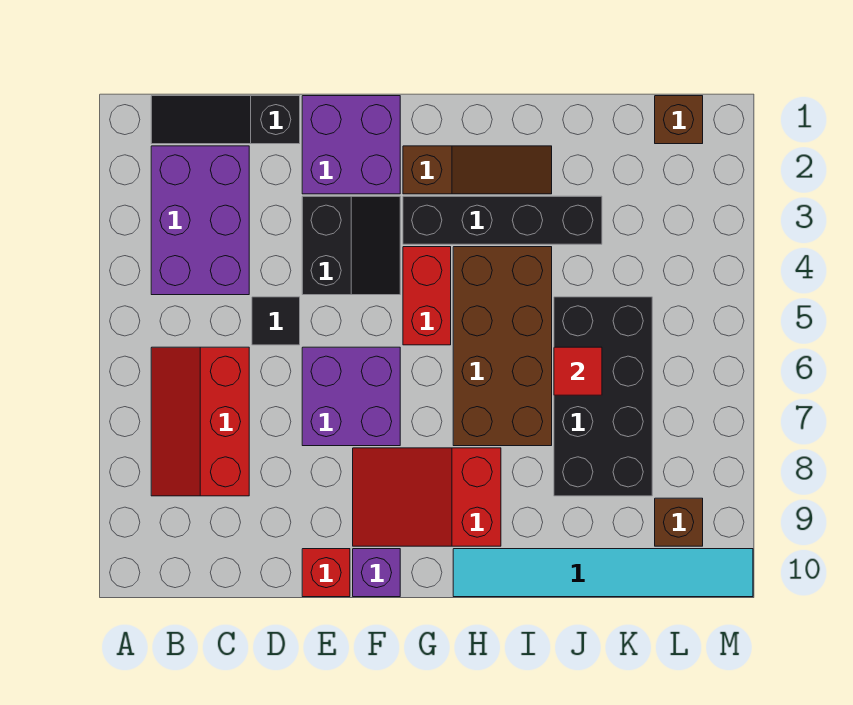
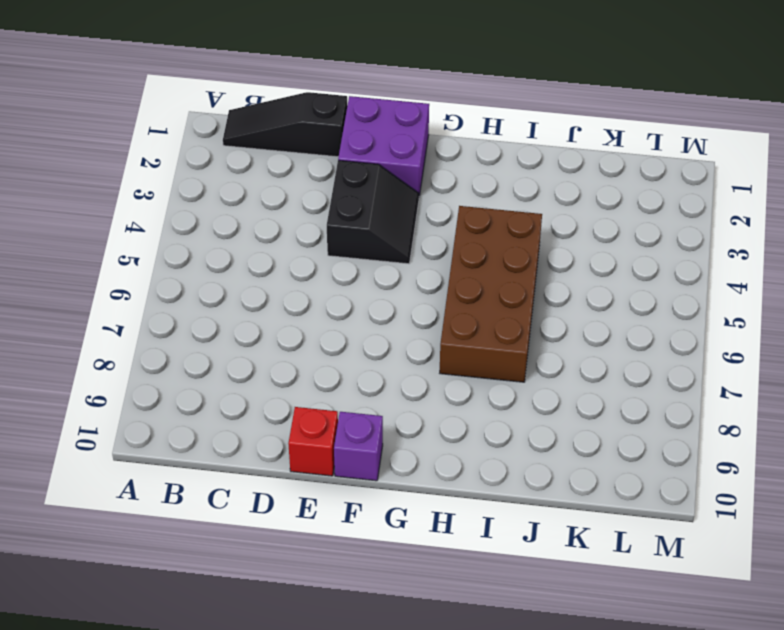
none -> purple brick B2:C4 level 1
none -> red slope B6:C8 level 1 top C
none -> black tile D5 level 1

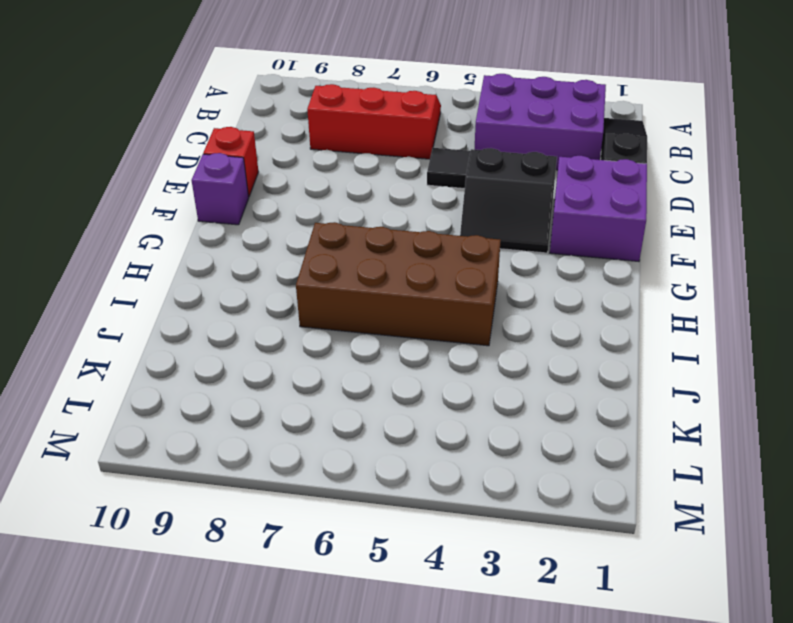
none -> purple brick E6:F7 level 1
none -> red slope F8:H9 level 1 top H
none -> brown slope G2:I2 level 1 top G

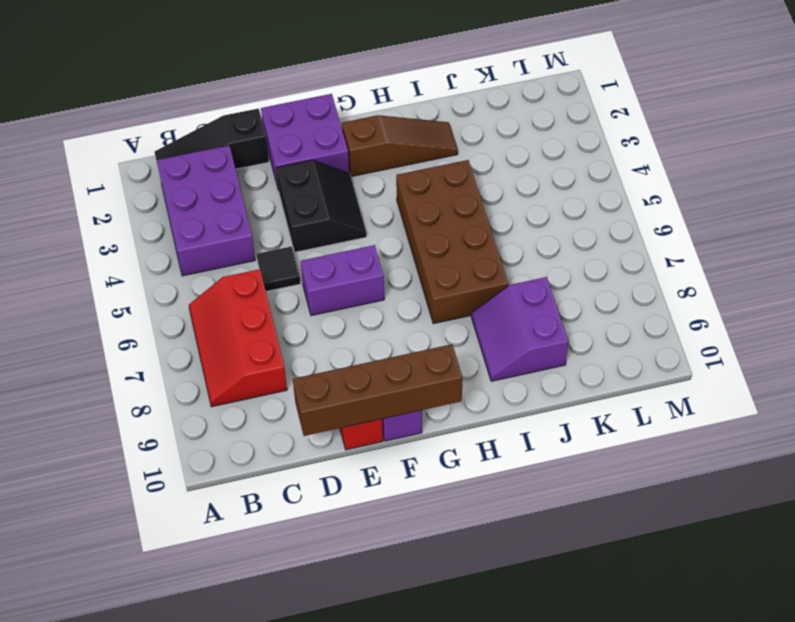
brown brick D10:G10 level 2 -> none
purple brick E6:F6 level 1 -> purple brick E6:F7 level 1
purple slope I8:J9 level 1 top J -> black brick J5:K8 level 1
none -> red slope F8:H9 level 1 top H
none -> black brick G3:J3 level 1
none -> red brick G4:G5 level 1

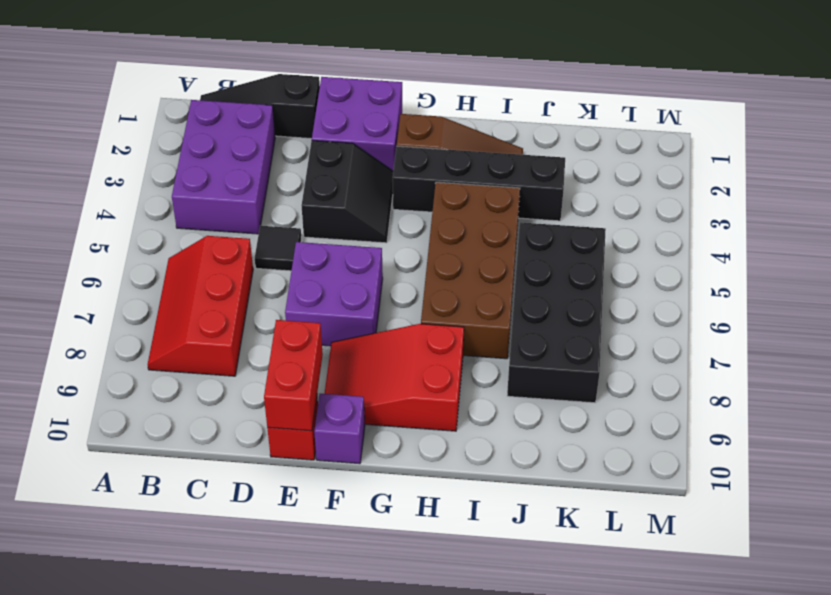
red brick E9:E10 level 2 -> red brick G4:G5 level 1
none -> cyan tile H10:M10 level 1
none -> brown brick L1 level 1
none -> brown brick L9 level 1

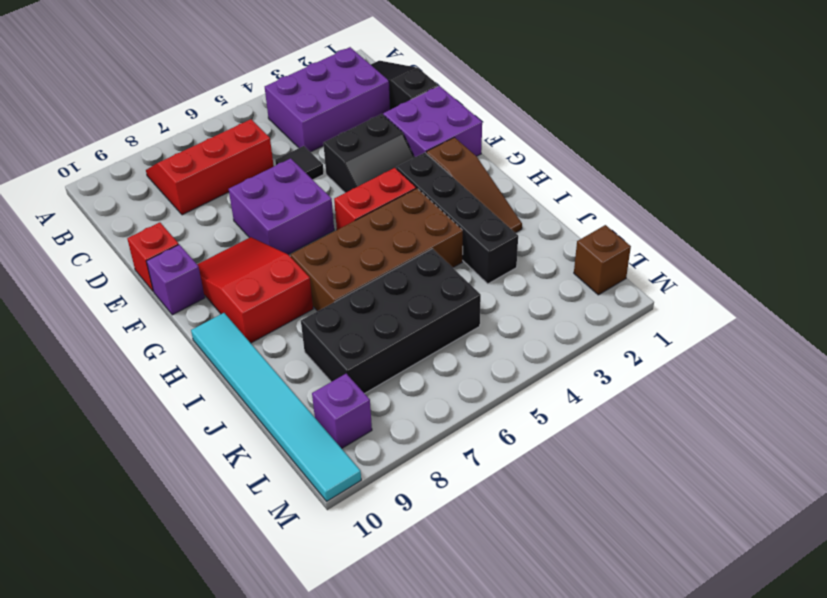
purple brick L9 level 1 -> brown brick L9 level 1
none -> red tile J6 level 2

